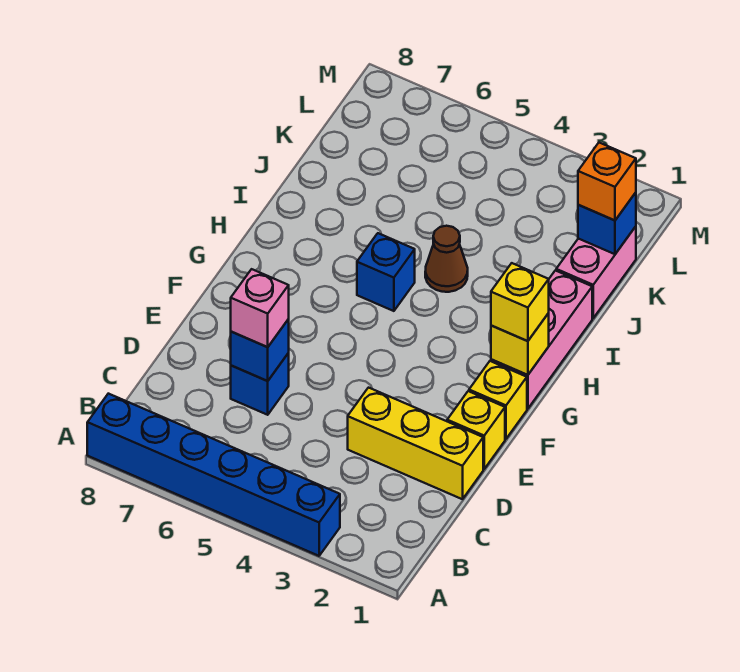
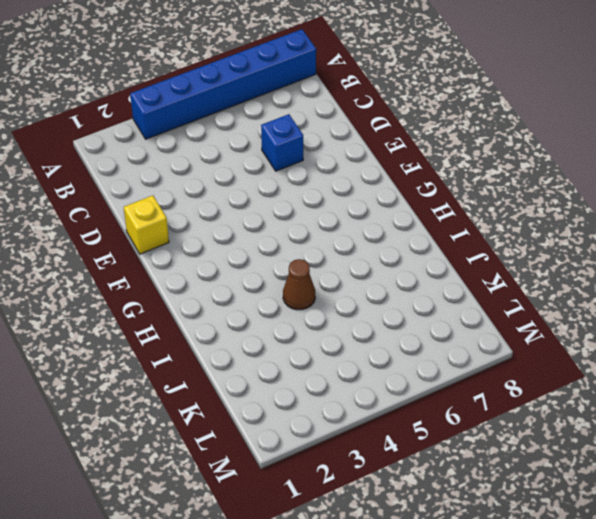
none -> yellow brick D1:D3 level 1
none -> yellow brick F1 level 1
none -> pink brick G1:I1 level 1

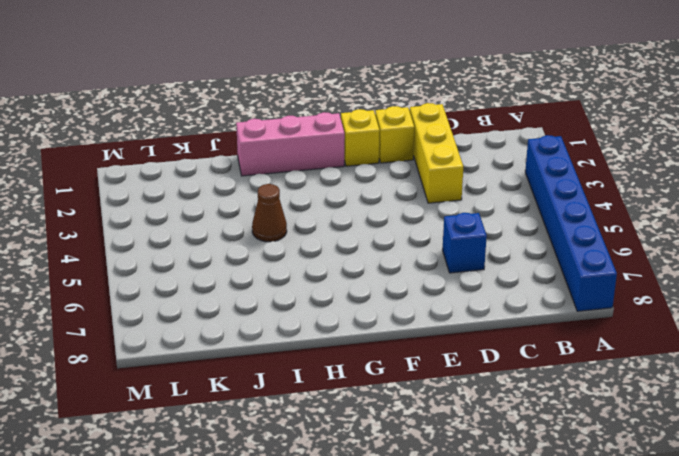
none -> blue brick H5 level 1
none -> pink brick J1:K1 level 1
none -> blue brick D6 level 2

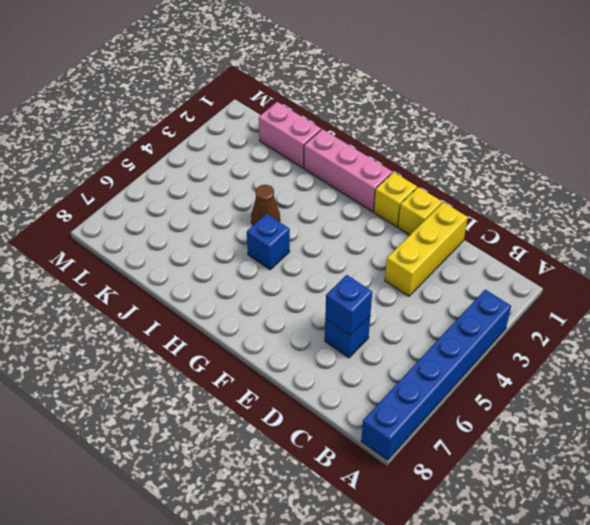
none -> yellow brick G1 level 2
none -> blue brick K1 level 2
none -> pink brick D6 level 3

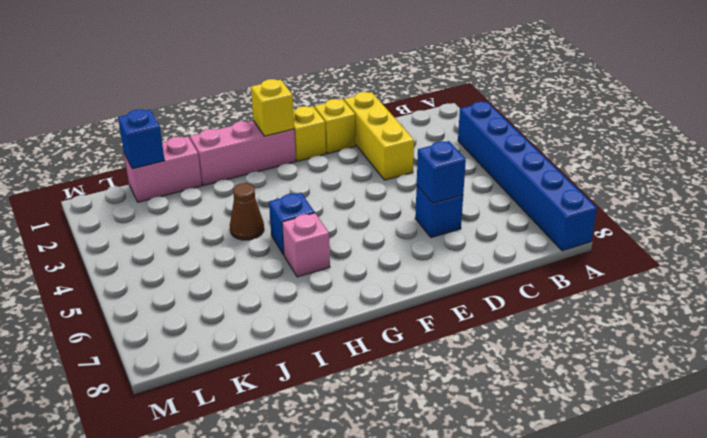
pink brick H6 level 1 -> pink brick D6 level 3
none -> yellow brick G1 level 3
none -> orange brick K1 level 3

